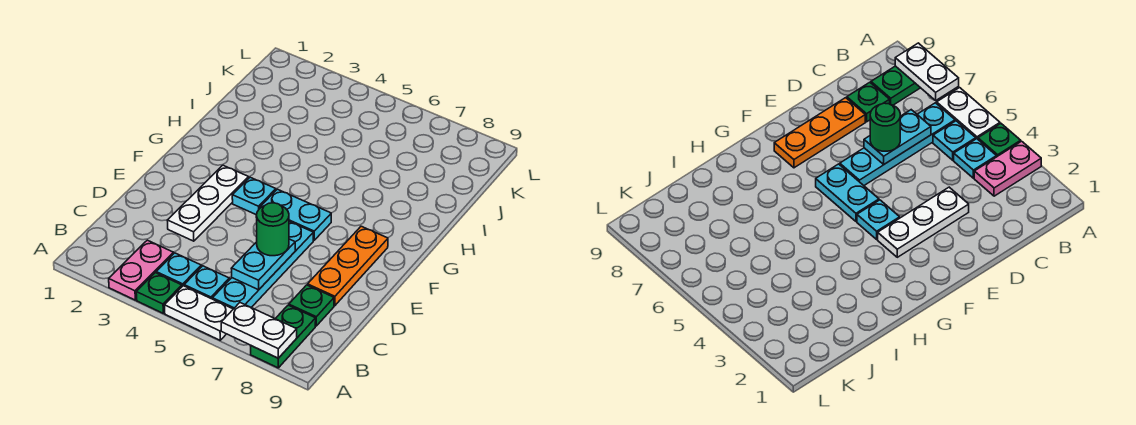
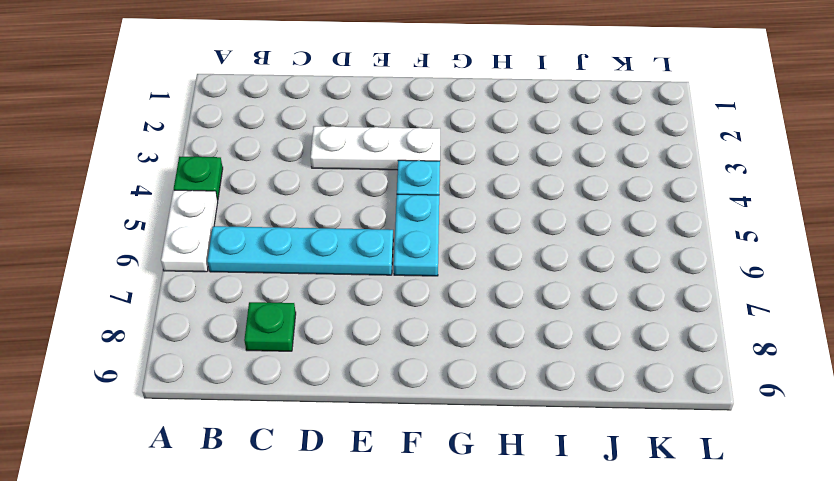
none -> pink plate A3:B3 level 1
none -> green plate A8:B8 level 1
none -> cyan plate B4 level 1

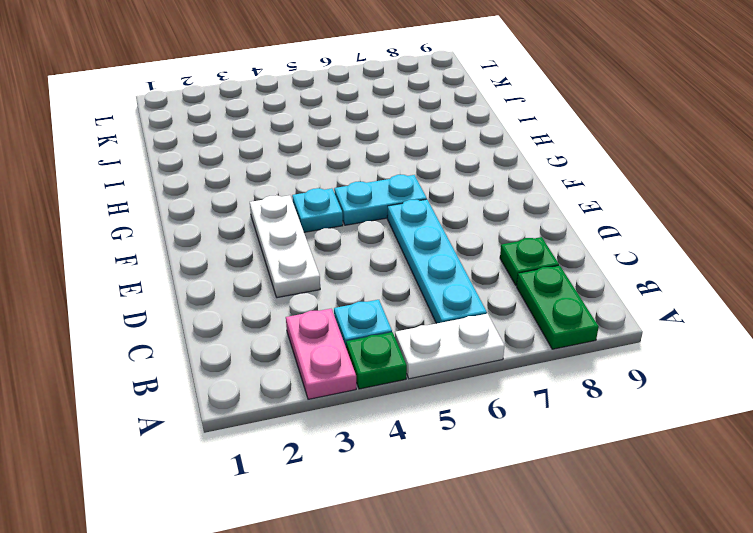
none -> cyan plate B5 level 1
none -> orange plate D8:F8 level 1
none -> white plate A7:A8 level 2

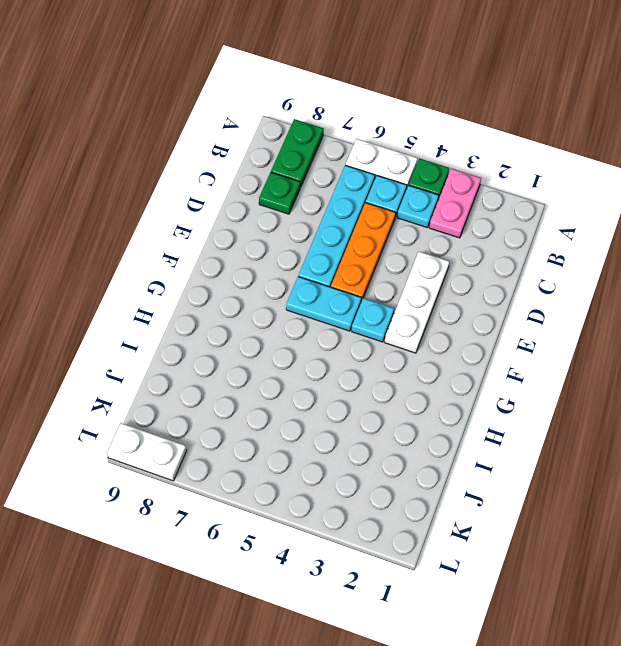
orange plate C5:E5 level 1 -> orange plate D8:F8 level 1
white plate L8:L9 level 1 -> white plate A7:A8 level 2
none -> cyan plate C6:D6 level 2
none -> green round brick D6 level 3

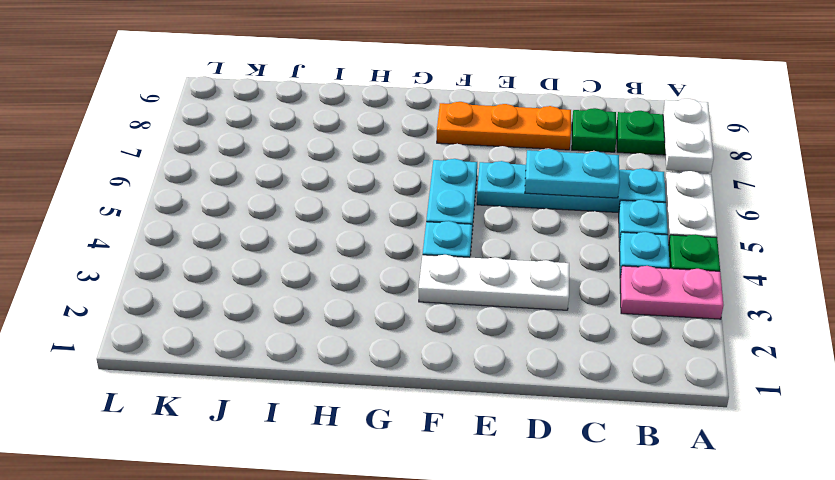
none -> green round brick D6 level 3

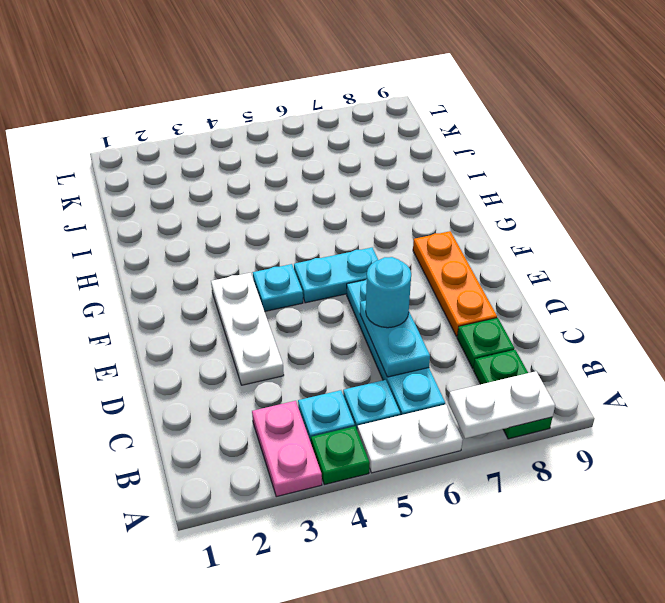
cyan round brick D6 level 3 -> green round brick D6 level 3

